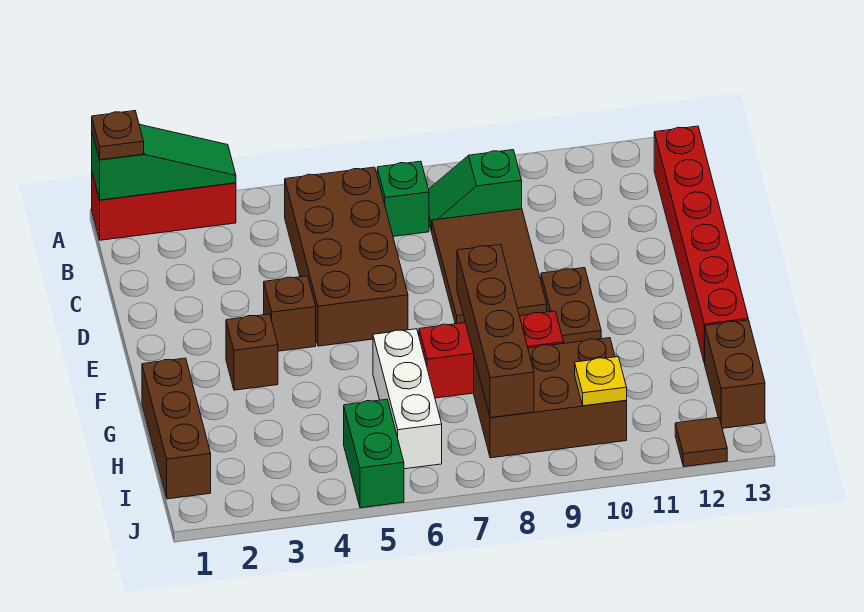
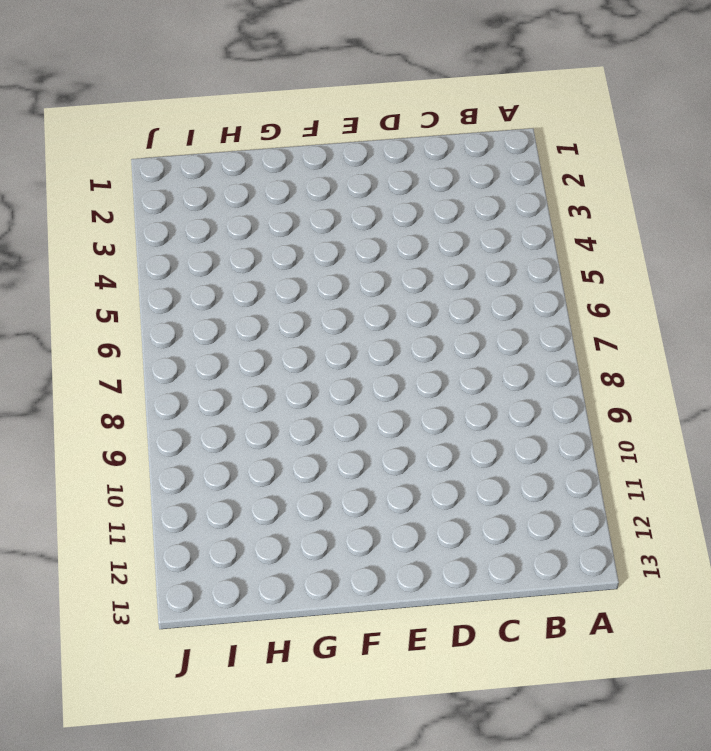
none -> red brick A1:A3 level 1
none -> brown brick B5:E6 level 1
none -> green brick B7 level 1

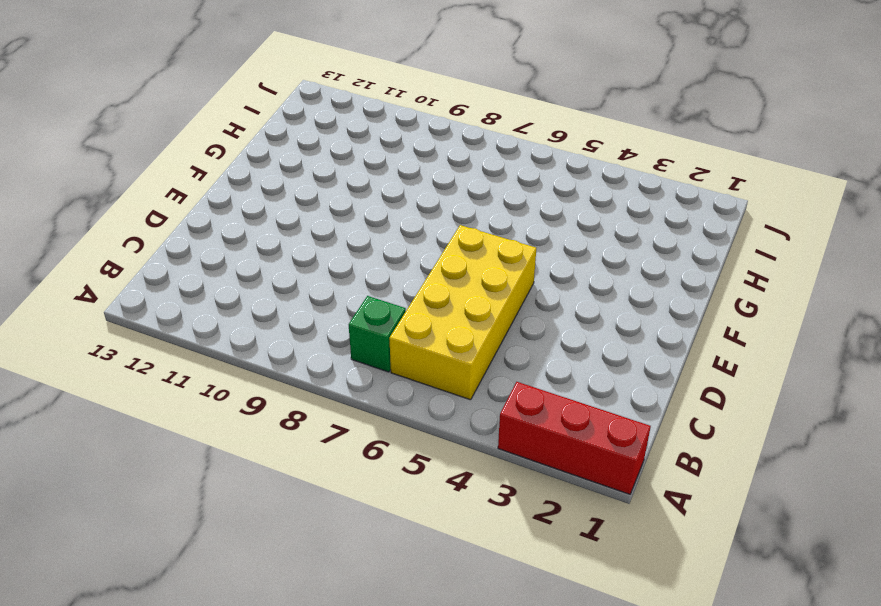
yellow brick B5:E6 level 1 -> brown brick B5:E6 level 1
none -> green slope B8:B9 level 1 top 9
none -> red brick B13:G13 level 1
none -> brown tile C8:E9 level 1

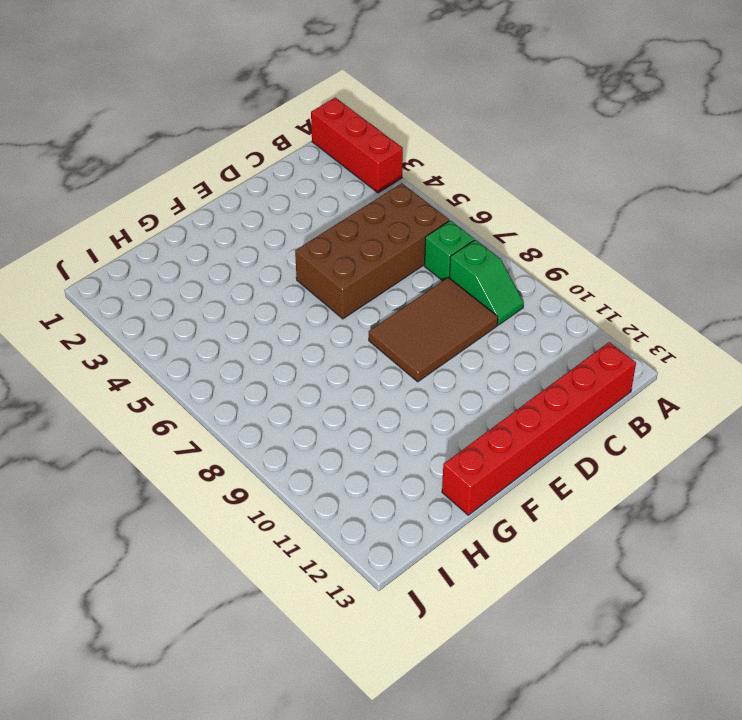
green slope B8:B9 level 1 top 8 -> green slope B8:B9 level 1 top 9
none -> brown brick E4 level 1
none -> brown plate E10:F10 level 1
none -> brown brick F3 level 1

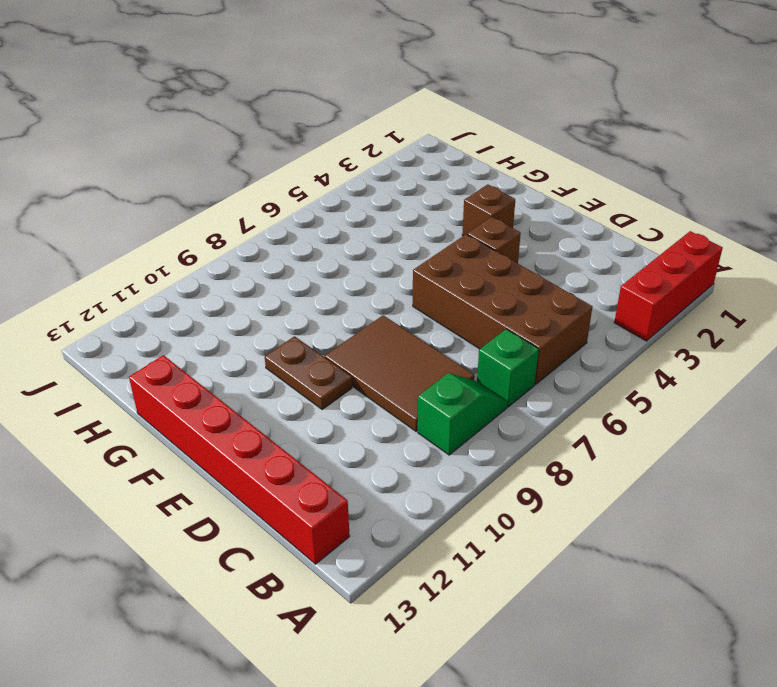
none -> brown brick G1:I1 level 1
none -> white brick G6:I6 level 1
none -> red brick G7:G9 level 1

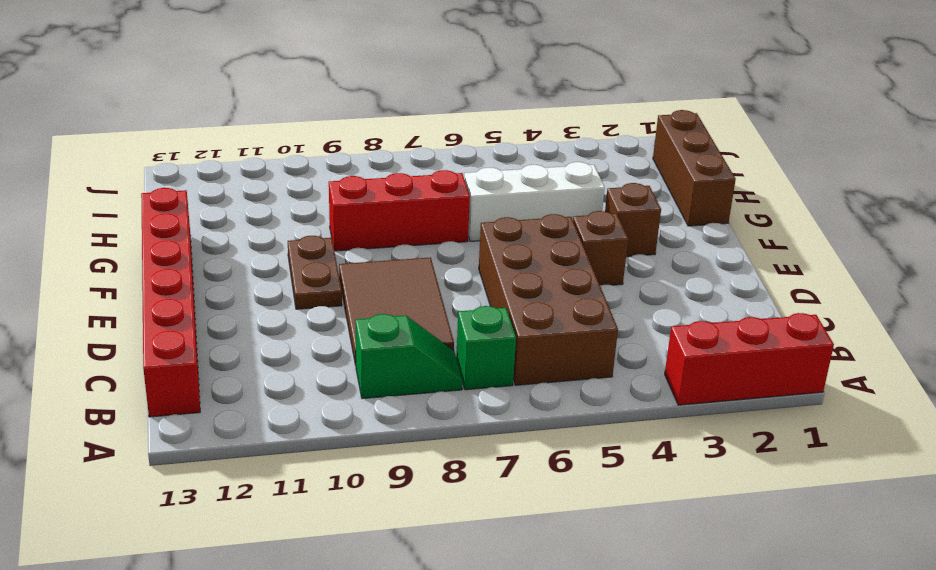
white brick G4:G6 level 1 -> white brick G6:I6 level 1
none -> brown brick H8:I10 level 1
none -> brown brick H13:I13 level 1
none -> green brick I5:J5 level 1

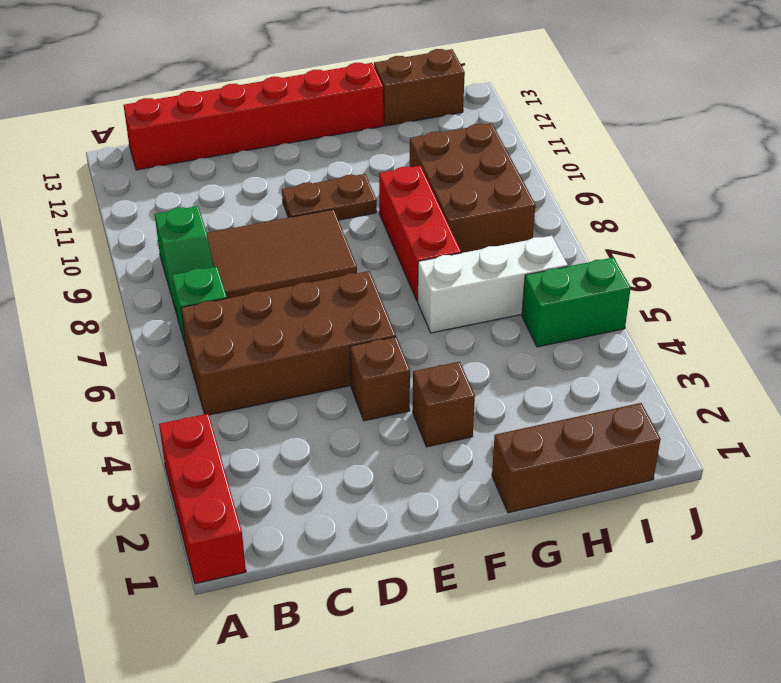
none -> brown tile J12 level 1
none -> green slope A1:A3 level 2 top 1
none -> brown brick F8:I8 level 2

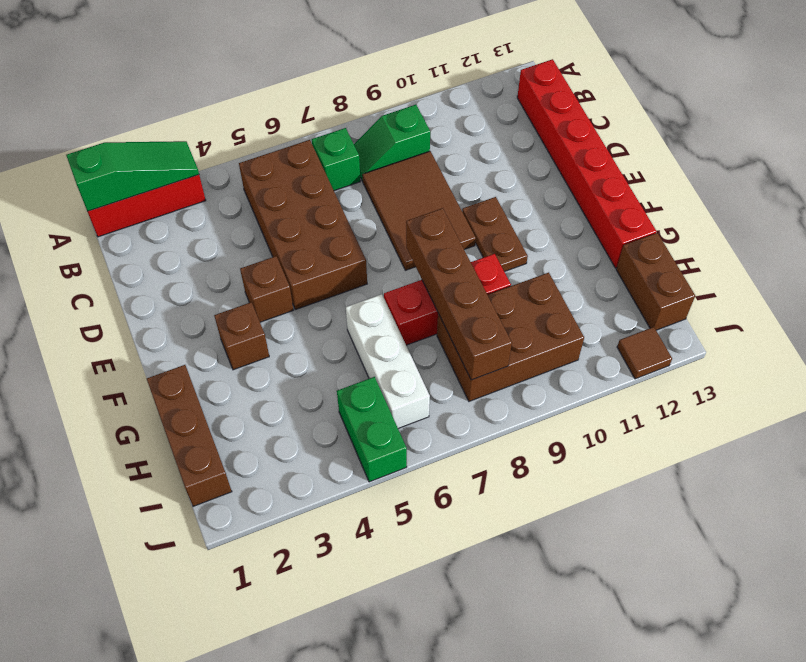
none -> yellow plate I10 level 2
none -> brown plate A1 level 3

